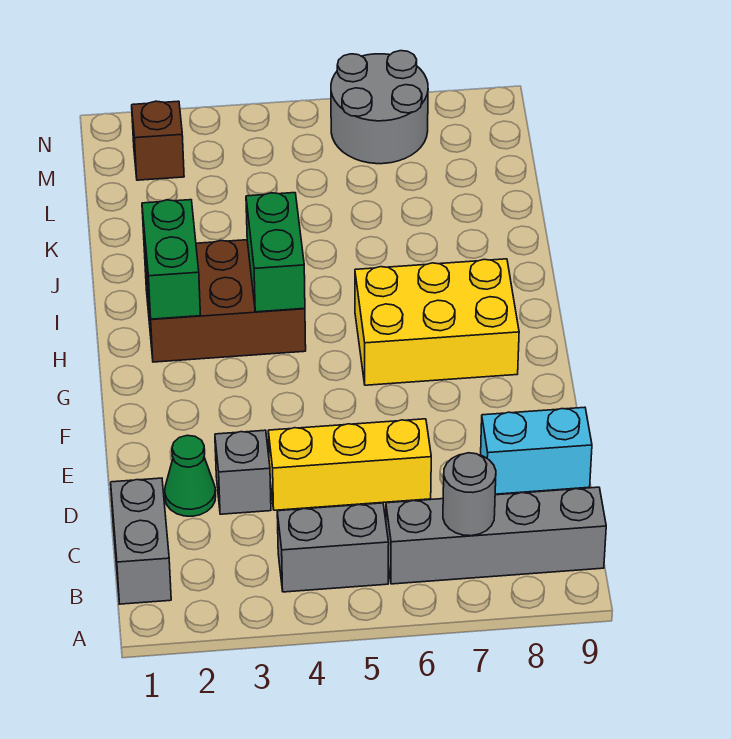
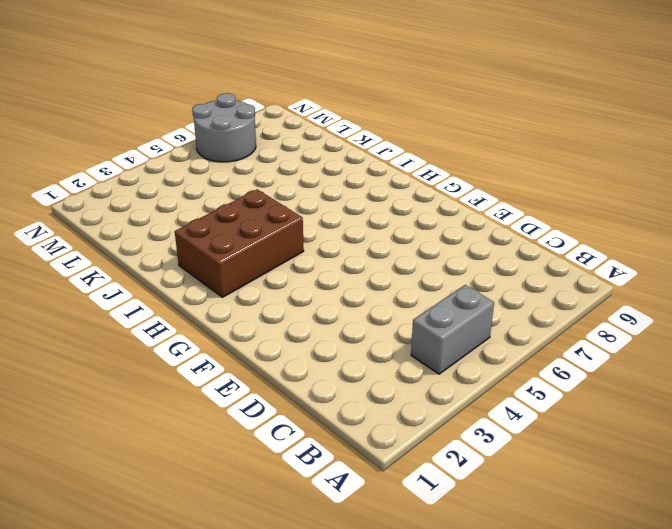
none -> grey brick B1:C1 level 1
none -> grey brick B6:B9 level 1
none -> green cone D2 level 1

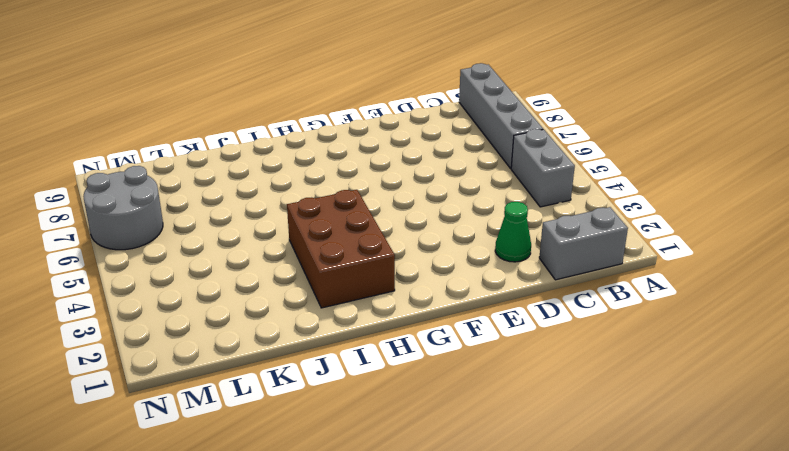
none -> grey brick D3 level 1
none -> yellow brick D4:D6 level 1
none -> cyan brick D8:D9 level 1

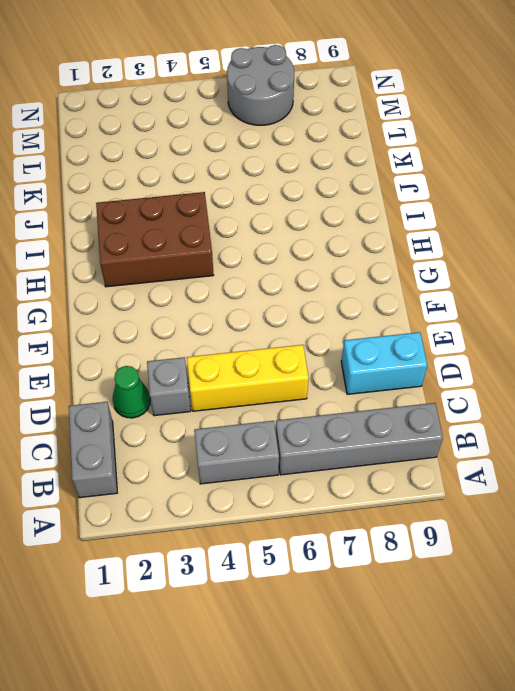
none -> yellow brick G6:H8 level 1
none -> brown brick M2 level 1
none -> grey round brick B7 level 2

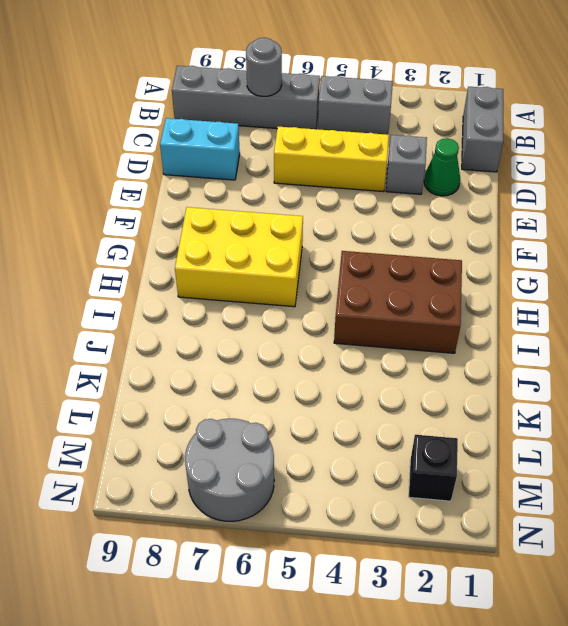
black brick M2 level 1 -> brown brick M2 level 1
none -> green brick H2:I2 level 2
none -> green brick H4:I4 level 2

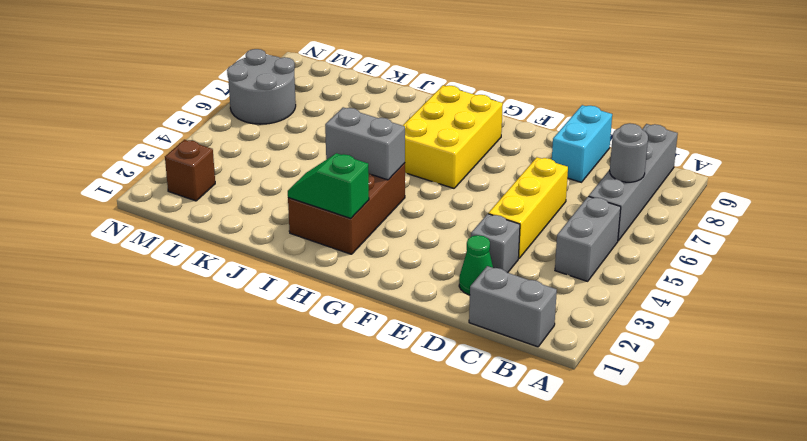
green slope H2:I2 level 2 top H -> green brick H2:I2 level 2
grey brick H4:I4 level 2 -> green brick H4:I4 level 2

